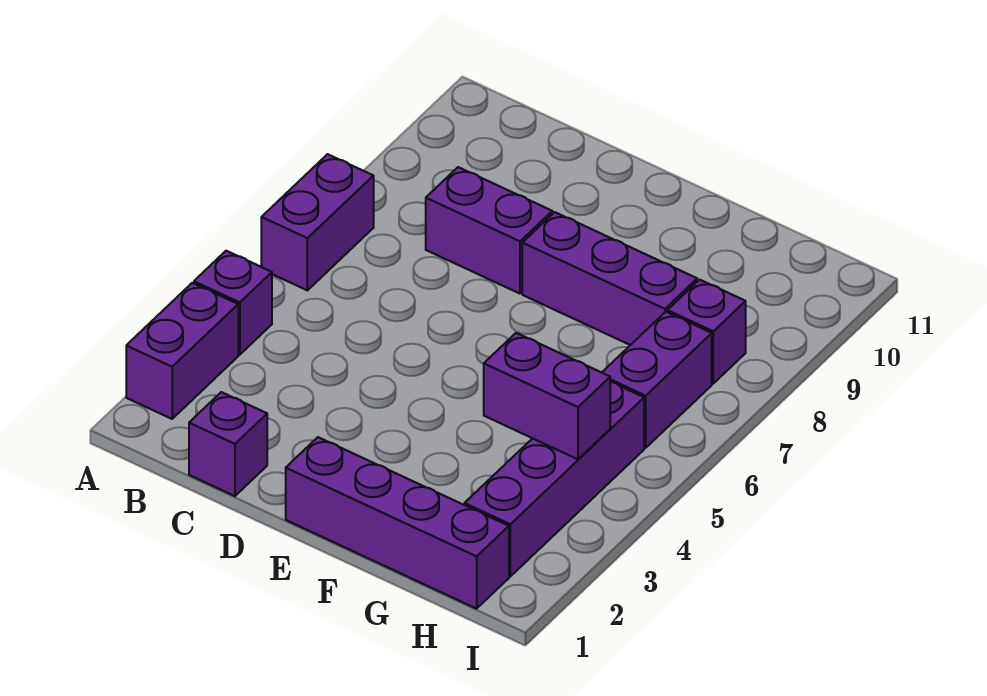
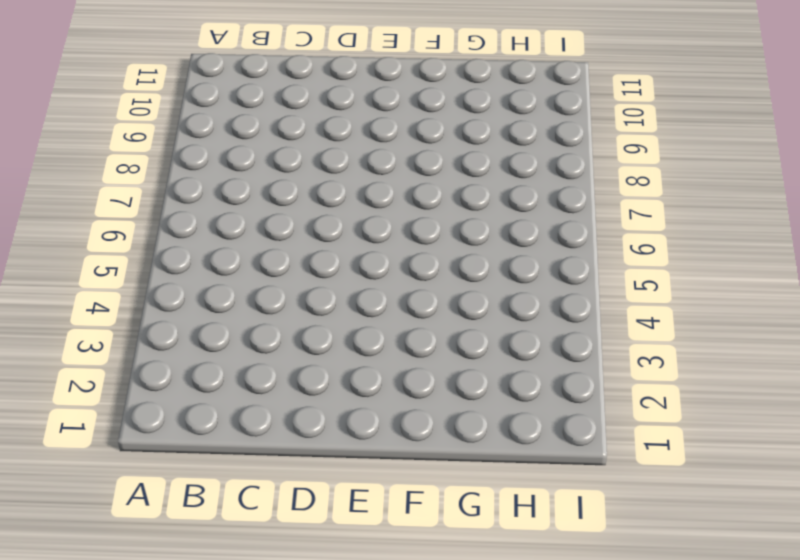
none -> purple brick A2:A3 level 1
none -> purple brick A4 level 1

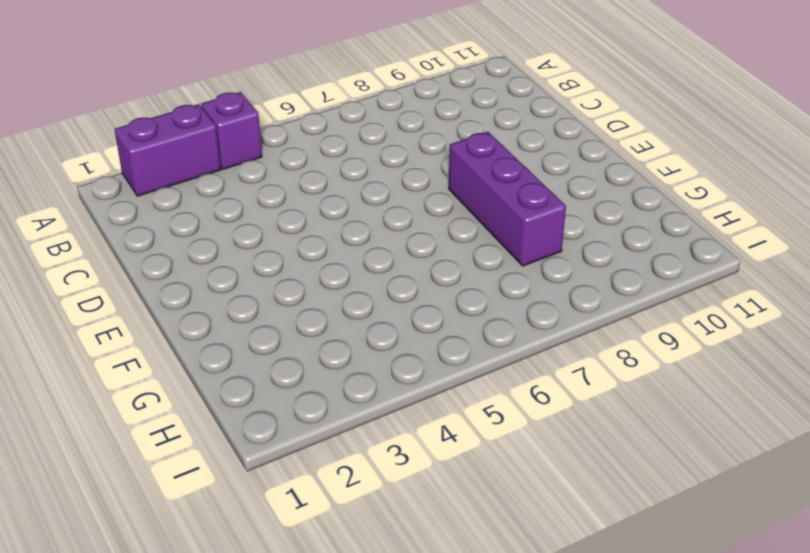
none -> purple brick A6:A7 level 1
none -> purple brick C1 level 1

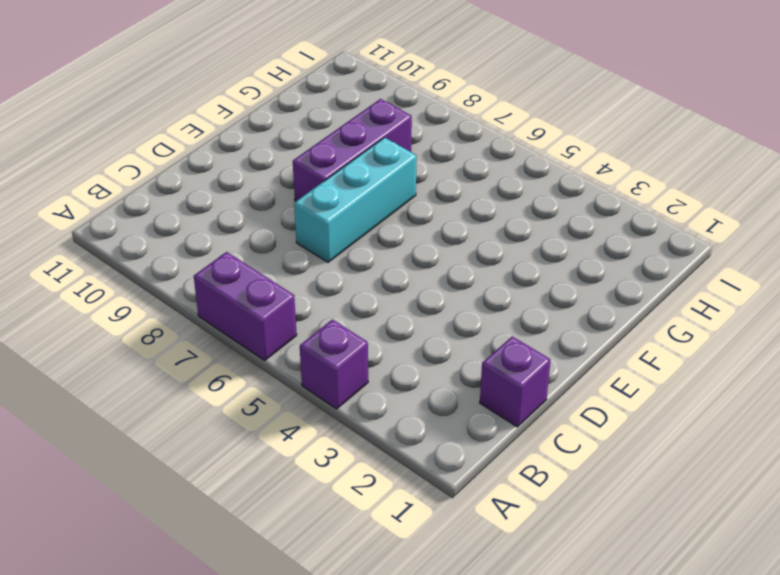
cyan brick D7:F7 level 1 -> none
none -> purple brick A2:A3 level 1
none -> purple brick C8:D8 level 1

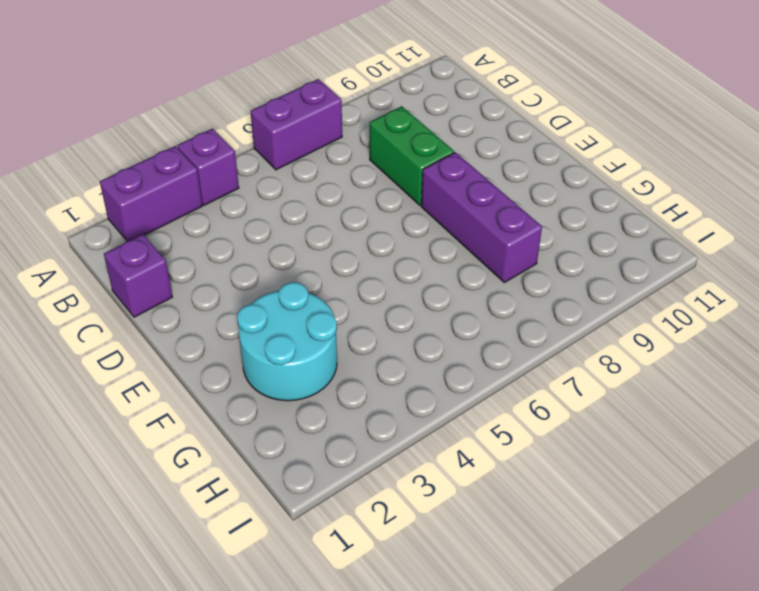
green brick C8:D8 level 1 -> purple brick C8:D8 level 1
cyan round brick F2:G3 level 1 -> none
none -> purple brick E1:H1 level 1
none -> purple brick H2:H5 level 1

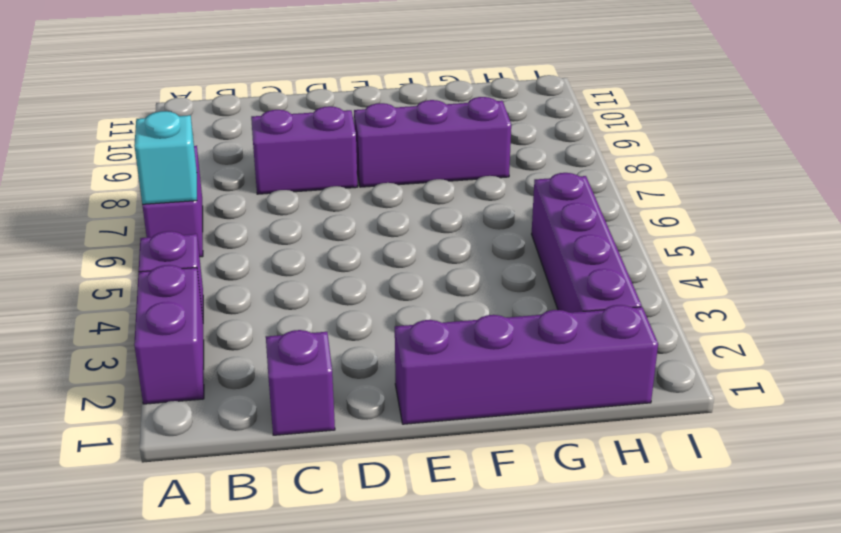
cyan brick A6 level 2 -> none
none -> purple brick H6:H7 level 1
none -> purple brick H8 level 1

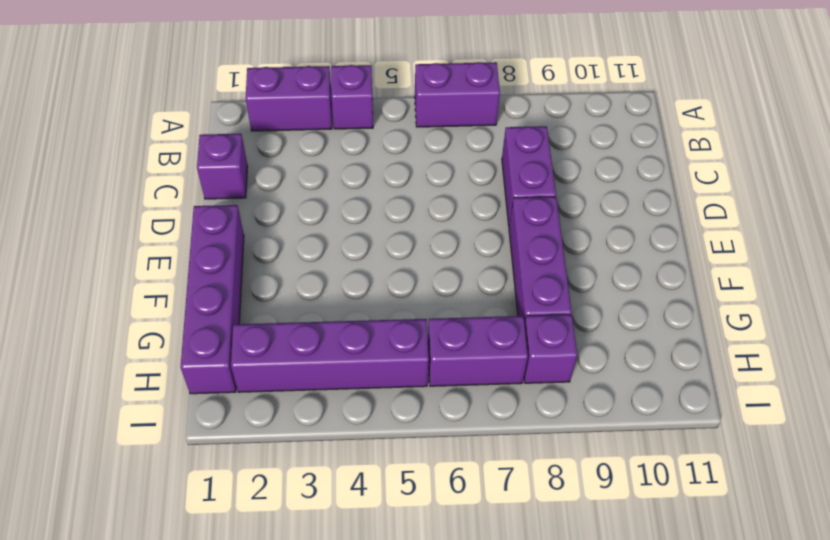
none -> purple brick G4:H4 level 2

